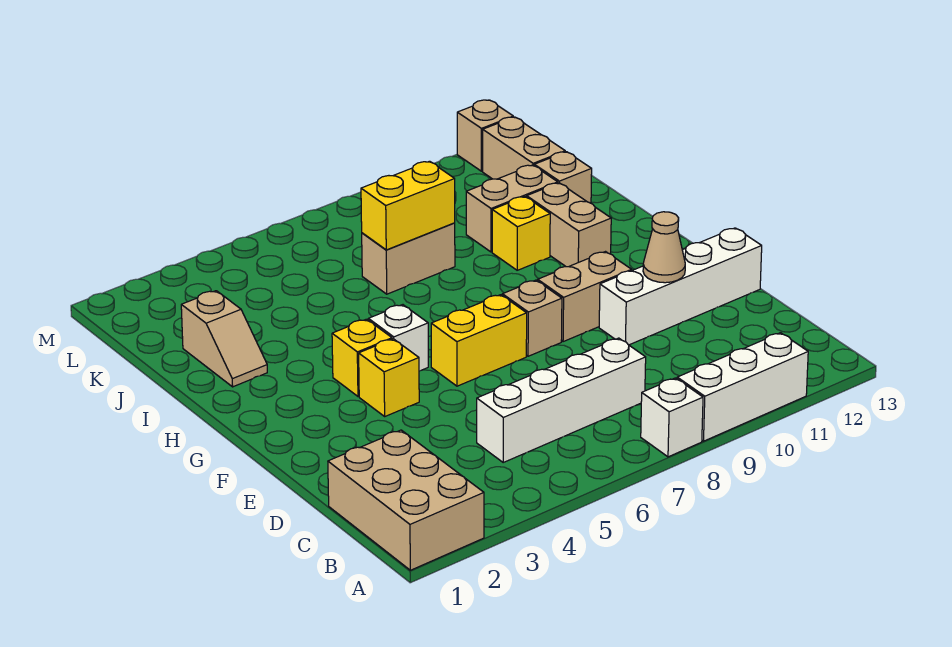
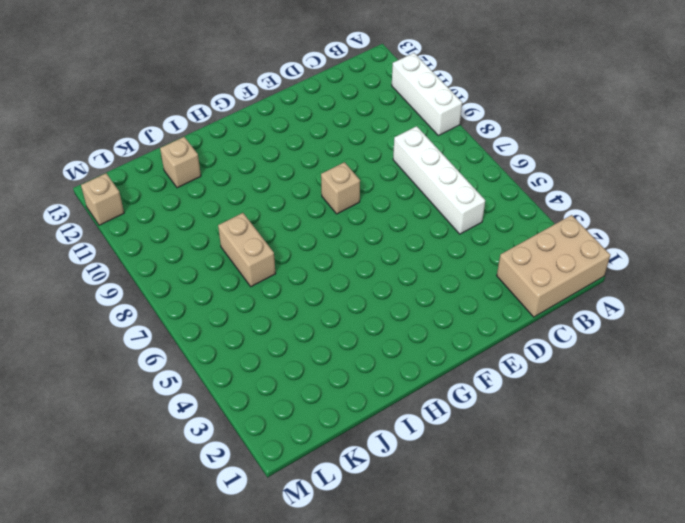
none -> white brick A8 level 1
none -> white brick E10:E13 level 1
none -> yellow brick F4 level 1

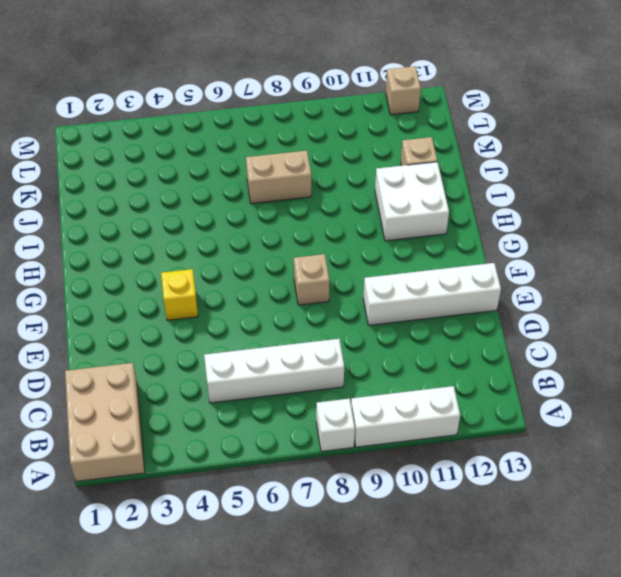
white brick H11:I12 level 1 -> tan brick H11:I11 level 1
none -> yellow brick F6:F7 level 1
none -> tan brick F9:F10 level 1
none -> yellow brick G4 level 1

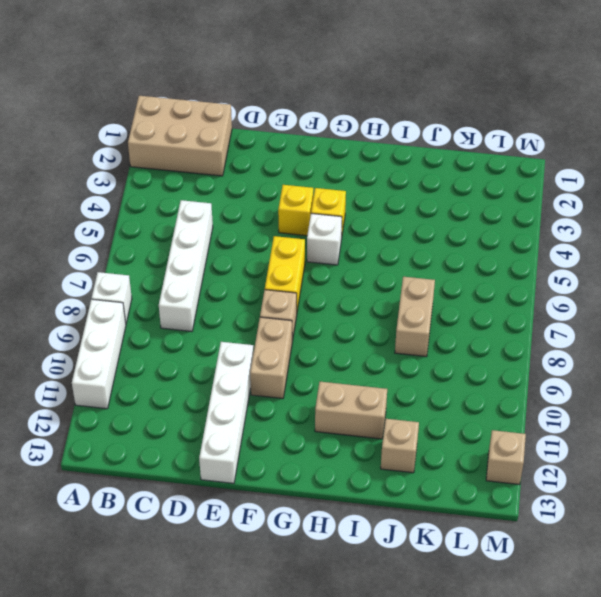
none -> tan slope I2:J2 level 1 top J
none -> yellow brick I10 level 1
none -> tan brick J10:J11 level 1

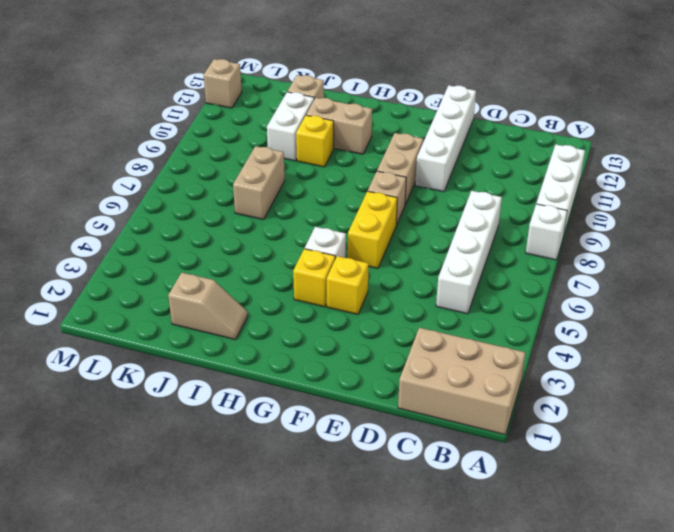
white brick J10:J11 level 1 -> tan brick J10:J11 level 1
none -> tan brick K12:L12 level 1
none -> tan cone E11 level 2
none -> yellow brick J7:J8 level 2

